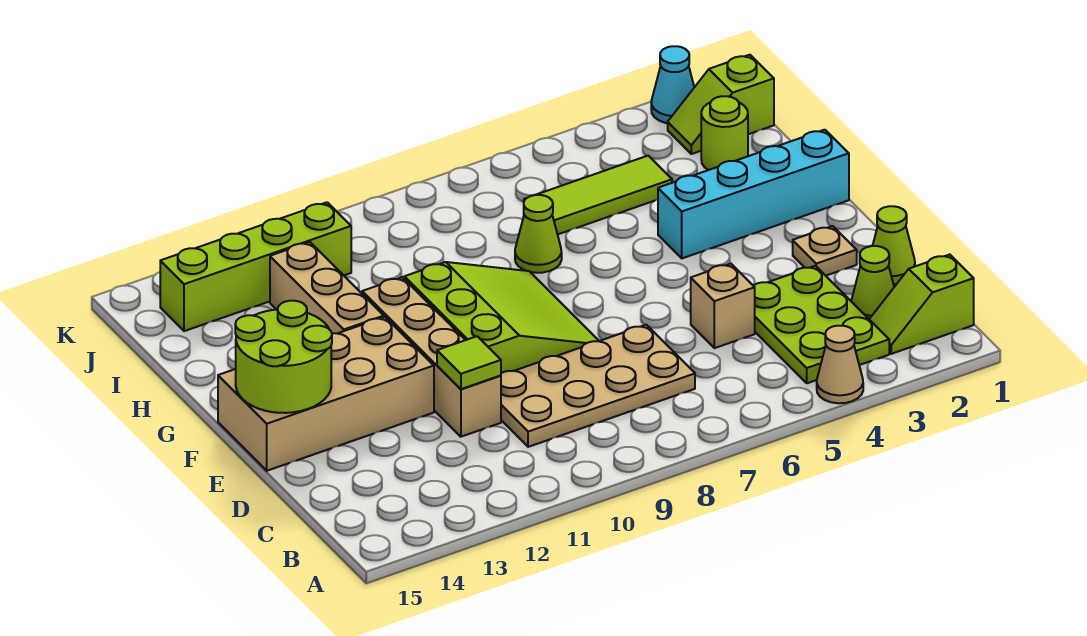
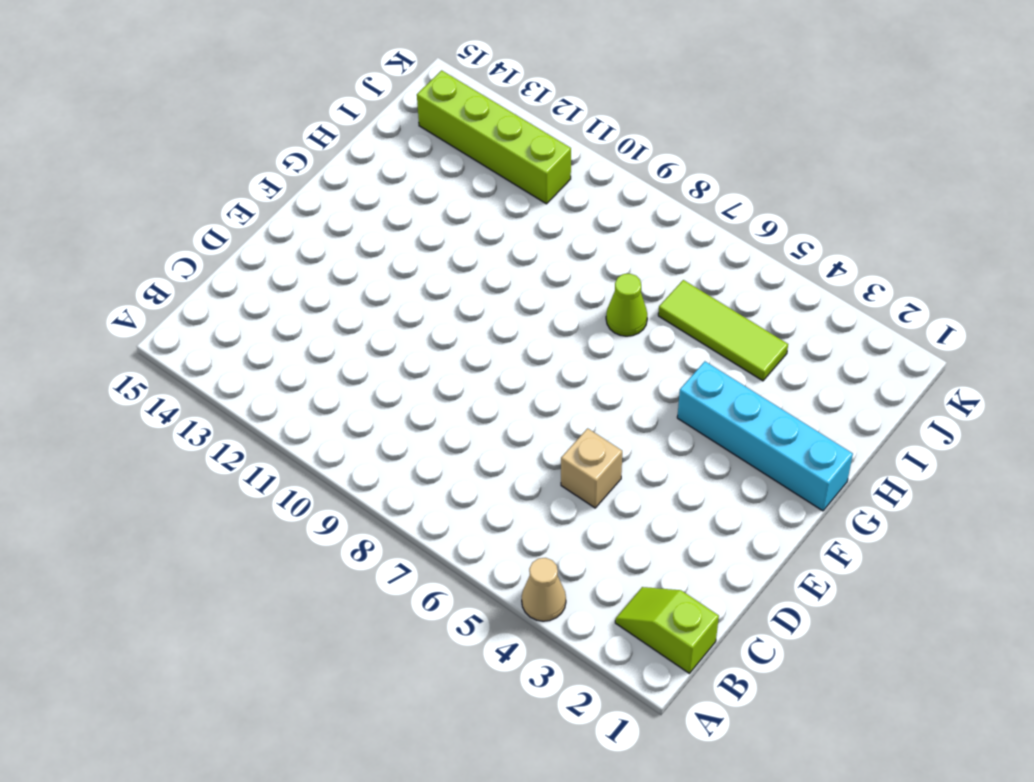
none -> lime plate B3:D4 level 1
none -> lime cone C2 level 1
none -> tan plate C7:D10 level 1

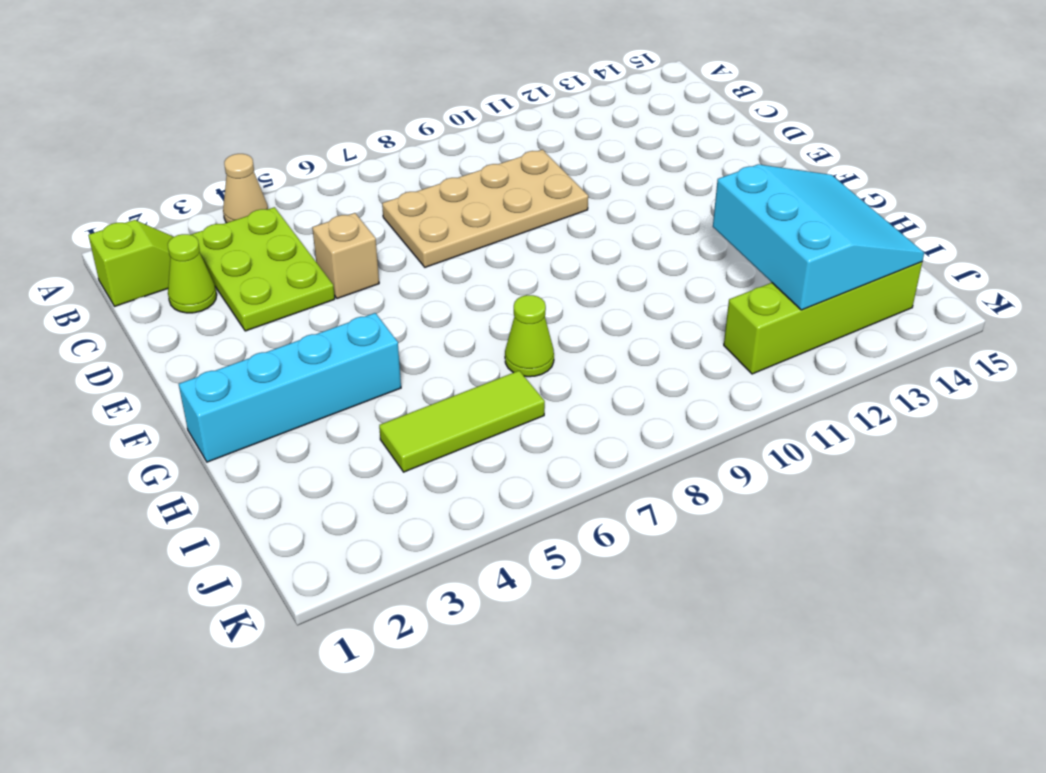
cyan slope H12:J14 level 2 top 12 -> none
none -> lime cone D1 level 1
none -> tan brick D11:G11 level 1
none -> tan plate E2 level 1

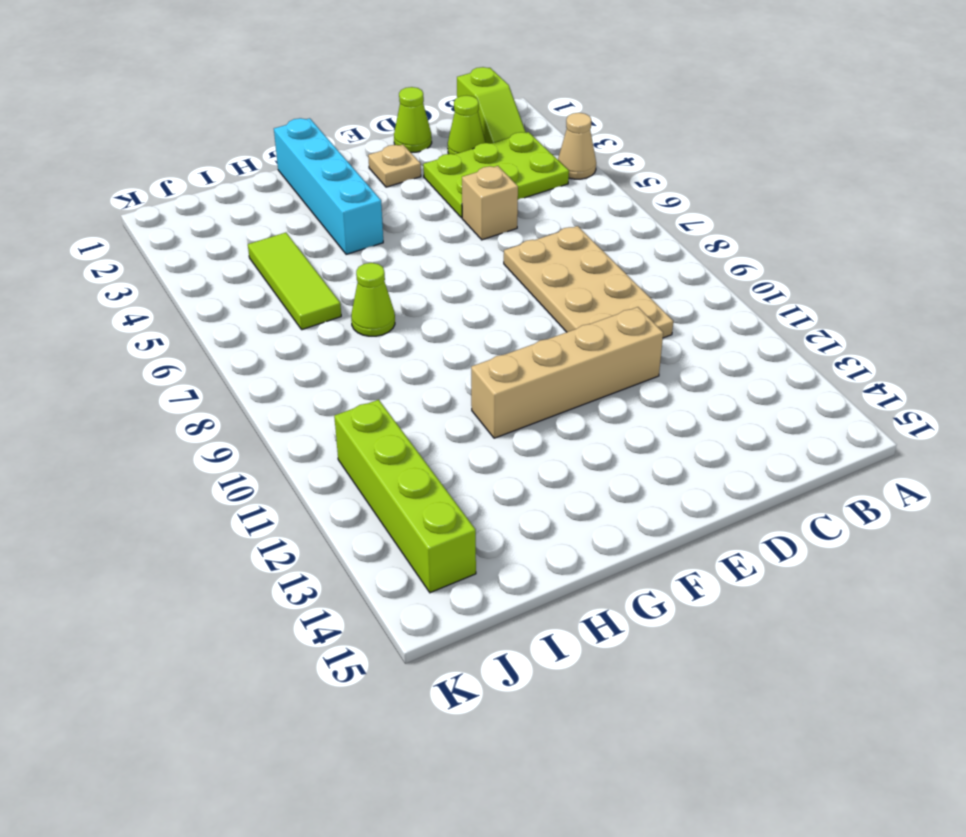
none -> lime slope E8:G10 level 1 top 10
none -> tan brick E12:F15 level 1
none -> tan brick G12:I12 level 1

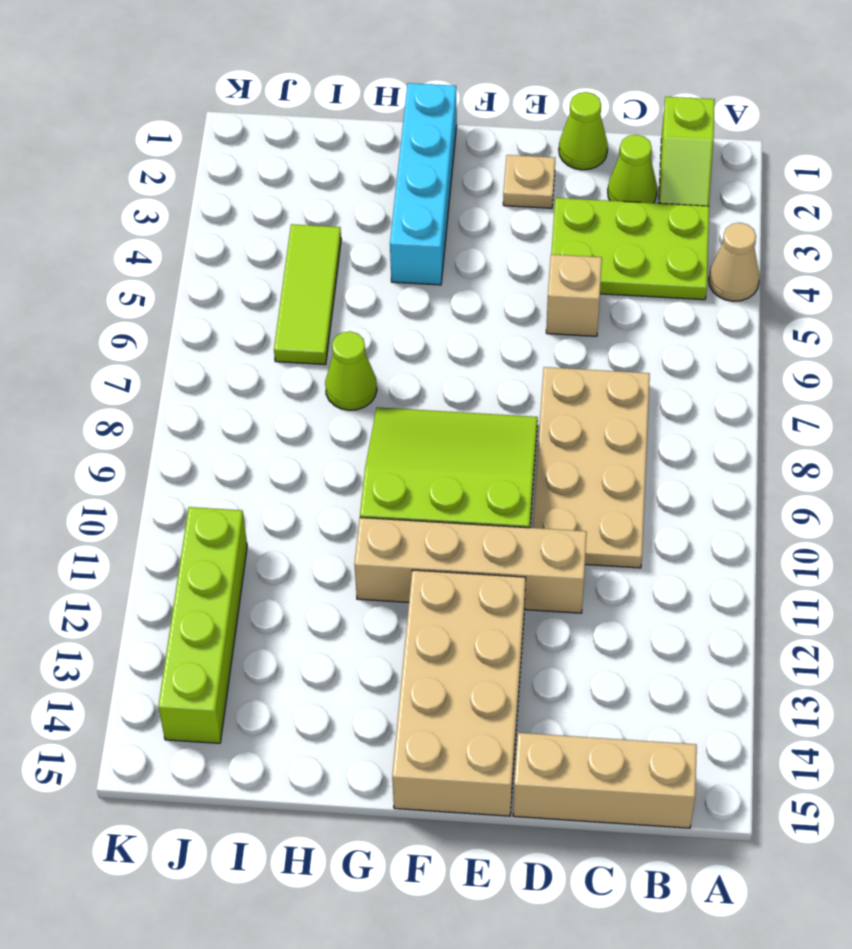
tan brick B15:D15 level 1 -> tan brick G12:I12 level 1
none -> lime round brick I2 level 1
none -> lime slope J1:J2 level 1 top 1
none -> cyan cone K2 level 1

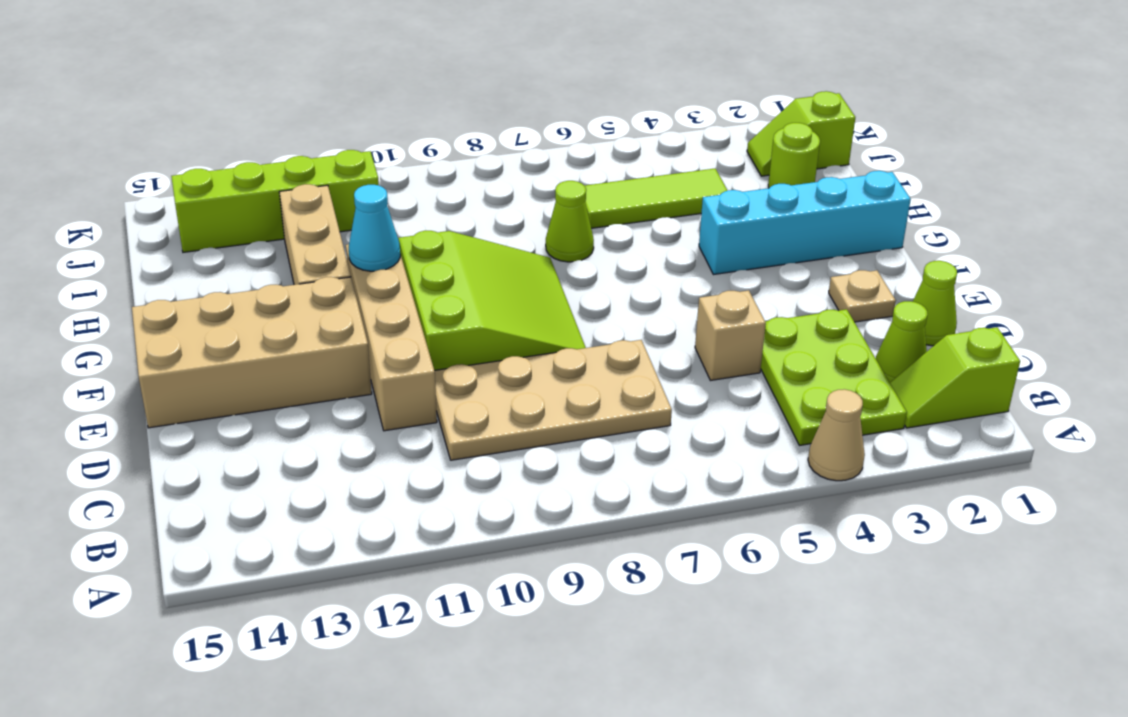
cyan cone G11 level 2 -> cyan cone K2 level 1
none -> lime tile D11 level 2
none -> lime round brick E14:F15 level 2

